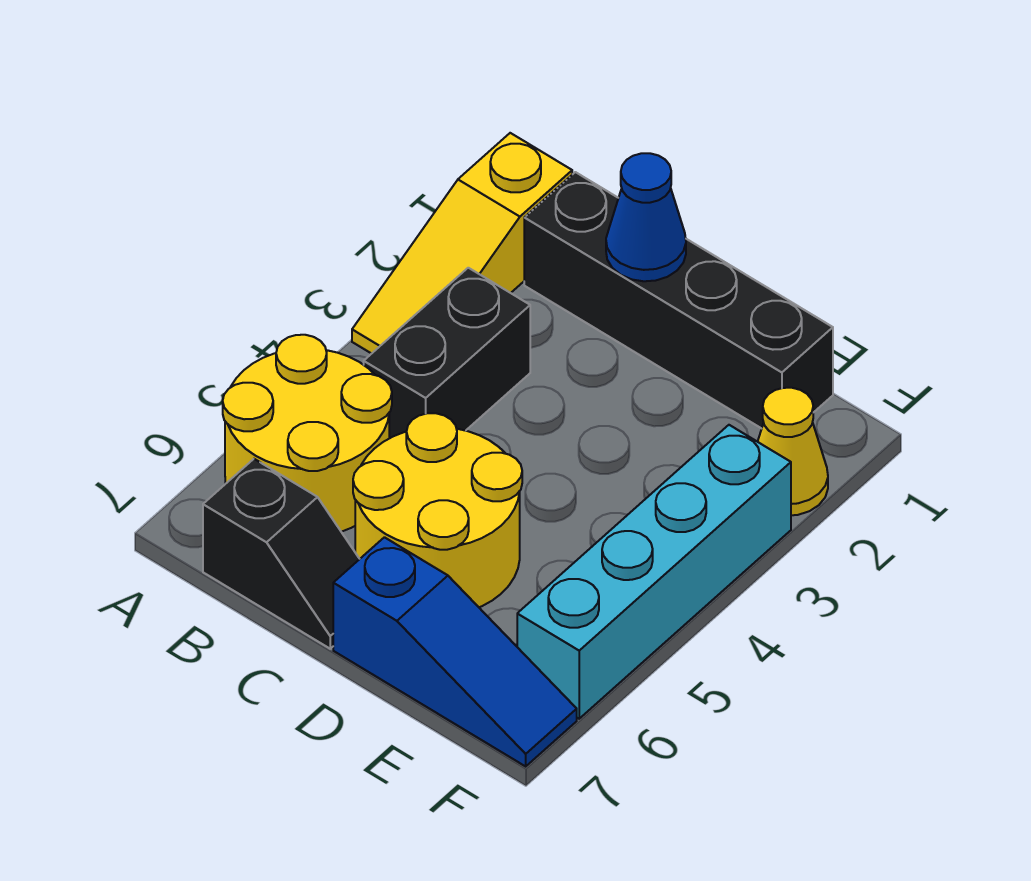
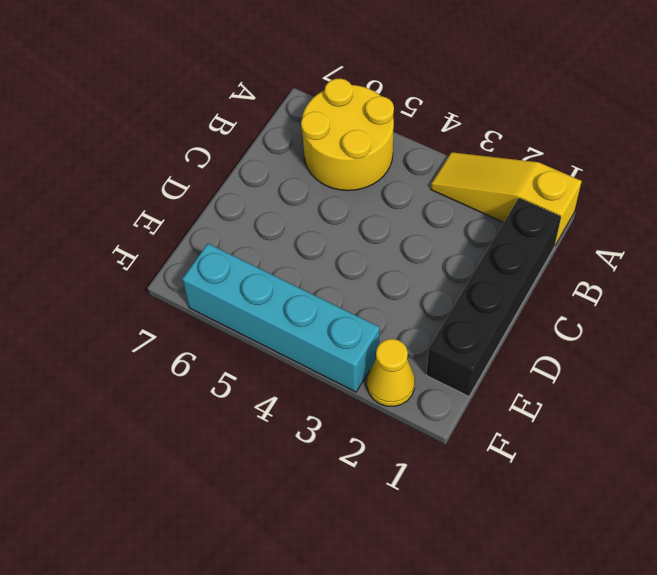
none -> black brick B3:B4 level 1
none -> black slope B7:C7 level 1 top B

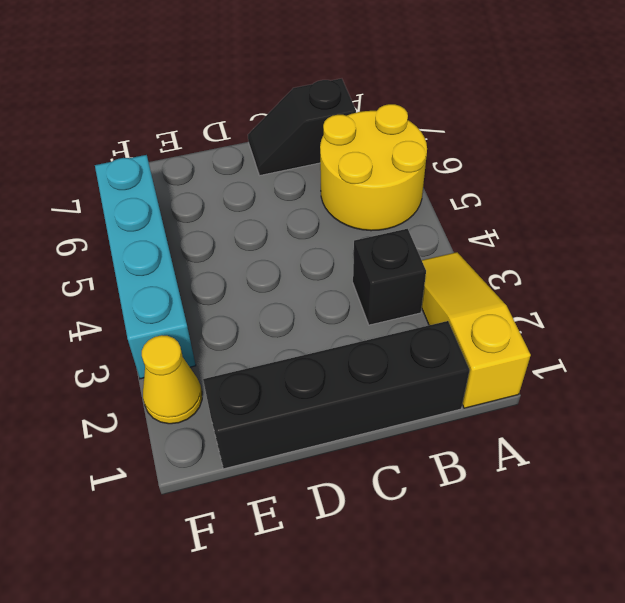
black brick B3 level 1 -> black brick B3:B4 level 1
none -> yellow round brick C5:D6 level 1
none -> blue slope D7:F7 level 1 top D

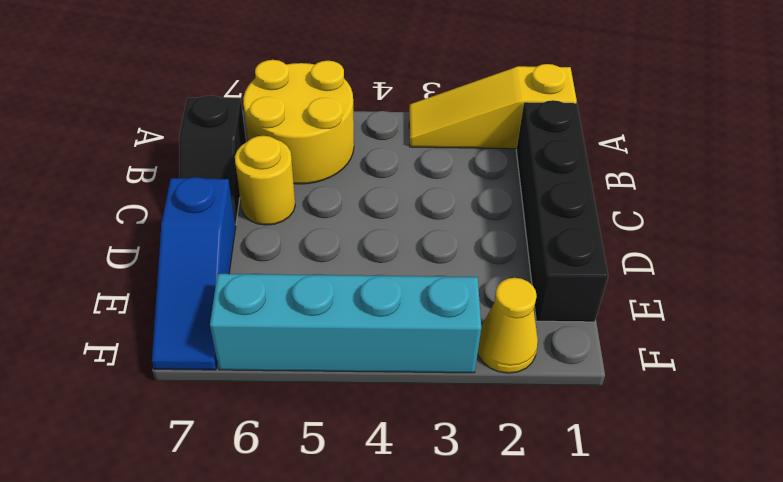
yellow round brick C6 level 1 -> yellow round brick C5:D6 level 1
none -> black brick B3:B4 level 1
none -> blue cone C1 level 2

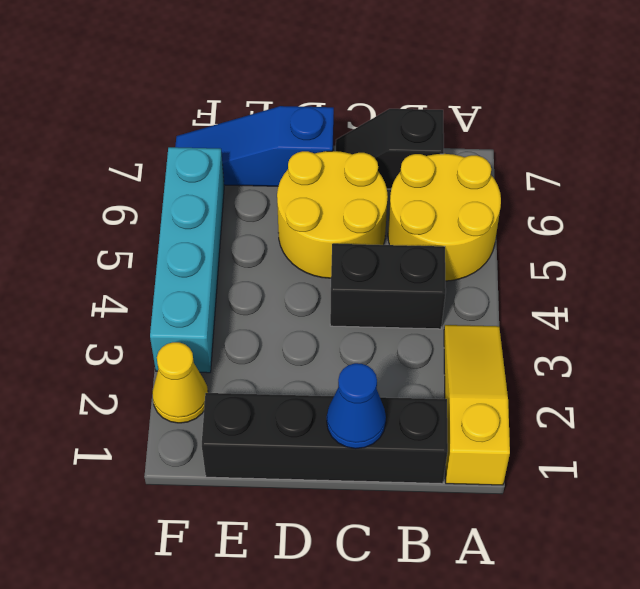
black brick B4:C4 level 1 -> black brick B3:B4 level 1

